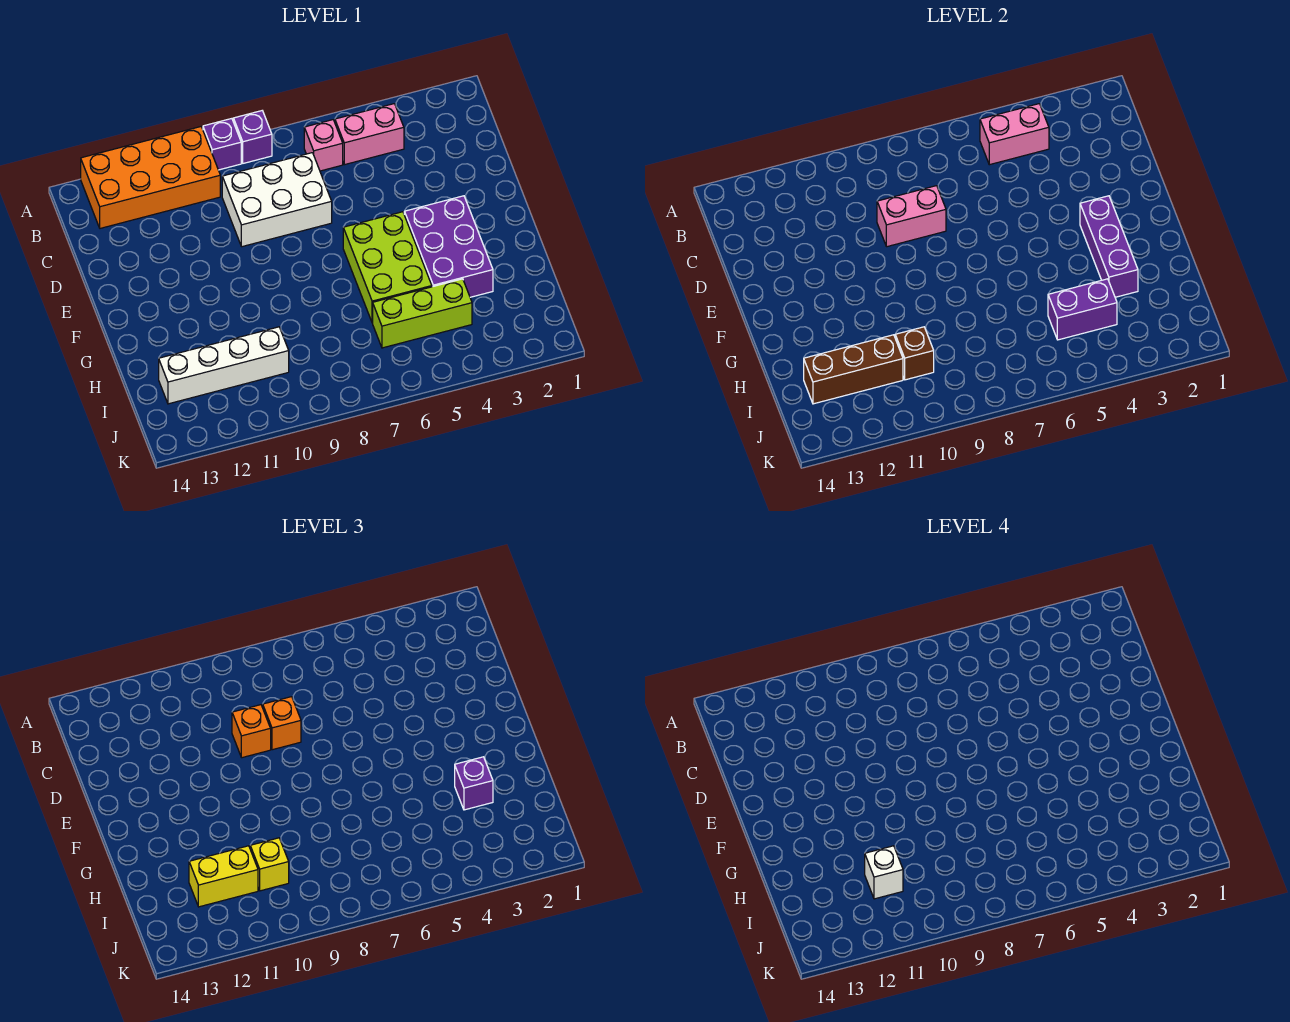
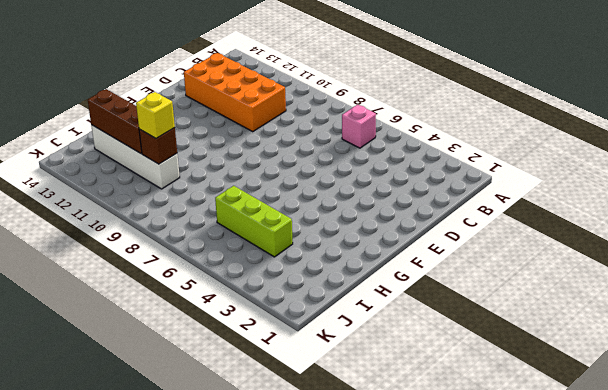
orange brick C10:D13 level 1 -> orange brick A10:B13 level 1
none -> purple brick A8 level 1
none -> purple brick A9 level 1
none -> pink brick B4:B5 level 1

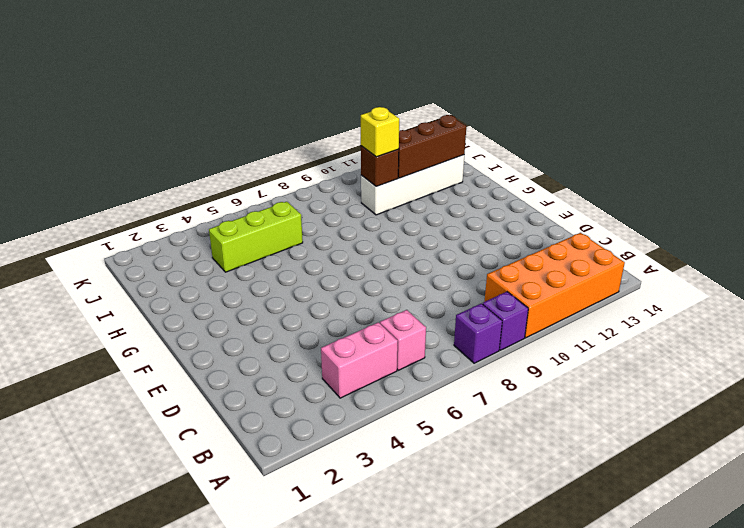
none -> white brick C7:D9 level 1
none -> purple brick F3:H4 level 1
none -> lime brick F5:H6 level 1

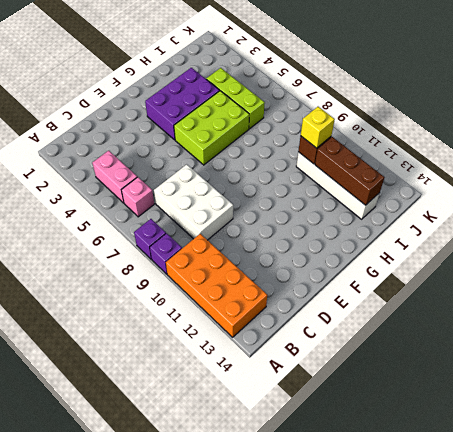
none -> pink brick B4:B5 level 2
none -> pink brick D8:D9 level 2
none -> purple brick F3:H3 level 2

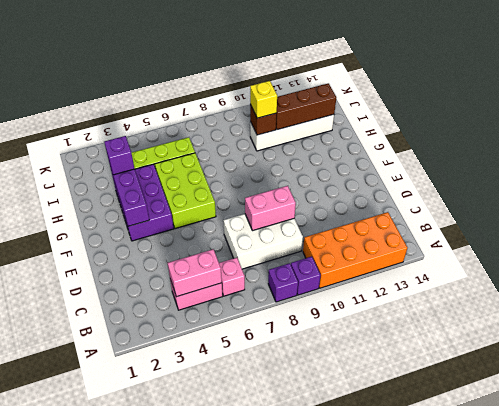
none -> purple brick I4:I5 level 2
none -> orange brick D8 level 3
none -> orange brick D9 level 3

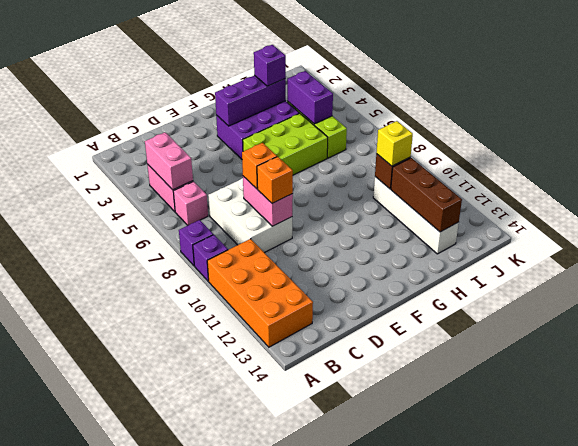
none -> yellow brick I11:I12 level 3
none -> white brick I11 level 4

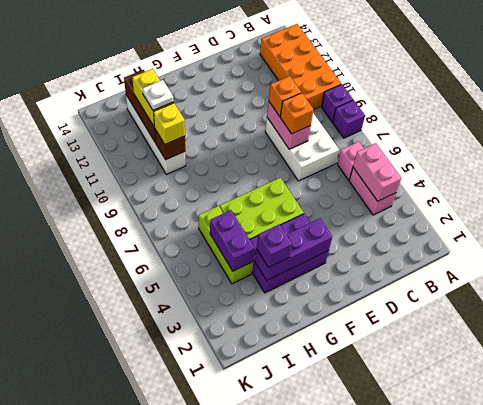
white plate I11 level 4 -> white brick I11 level 4

